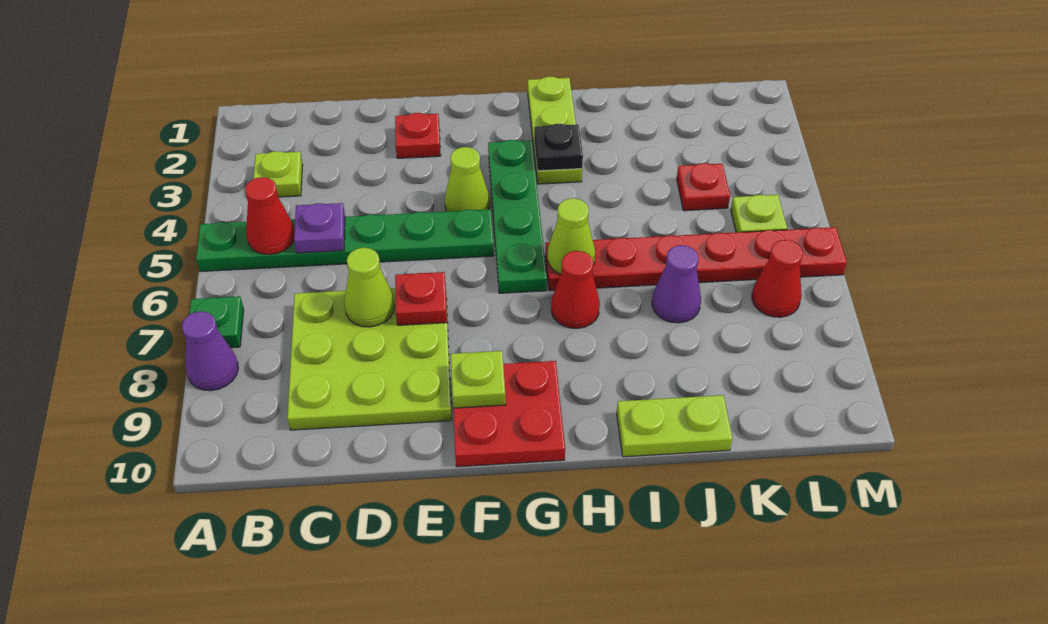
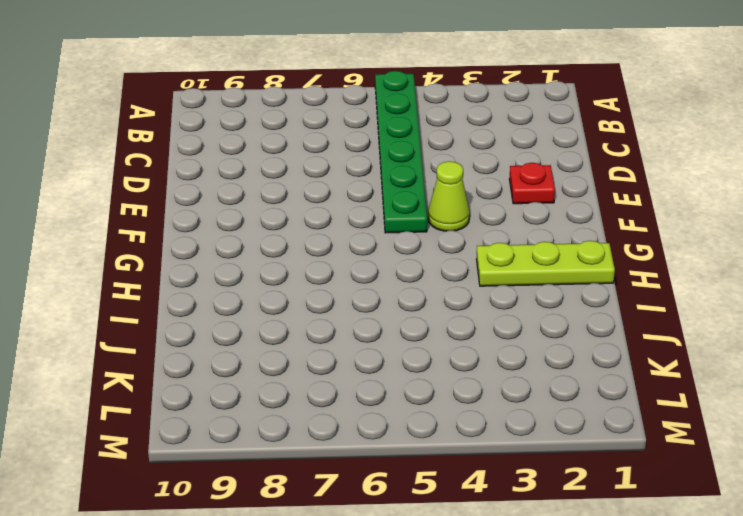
none -> green plate A7 level 1
none -> purple cone A8 level 1
none -> lime plate B3 level 1

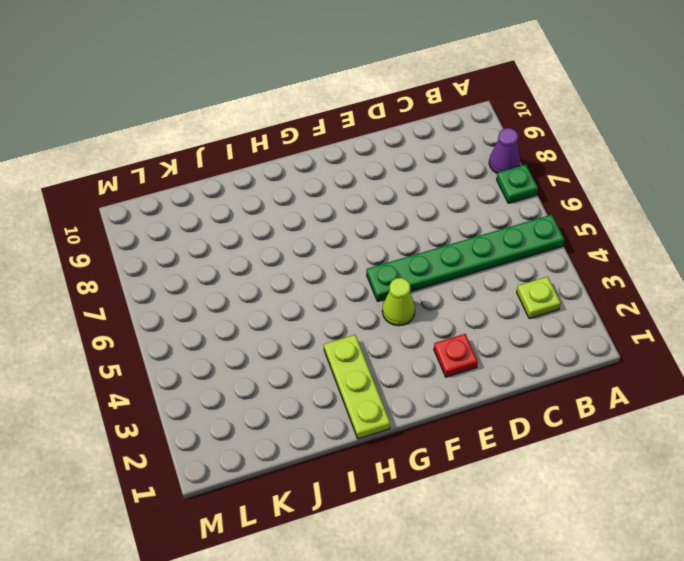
none -> lime plate C7:E9 level 1
none -> red plate F9:G10 level 1
none -> green plate G3:G6 level 1

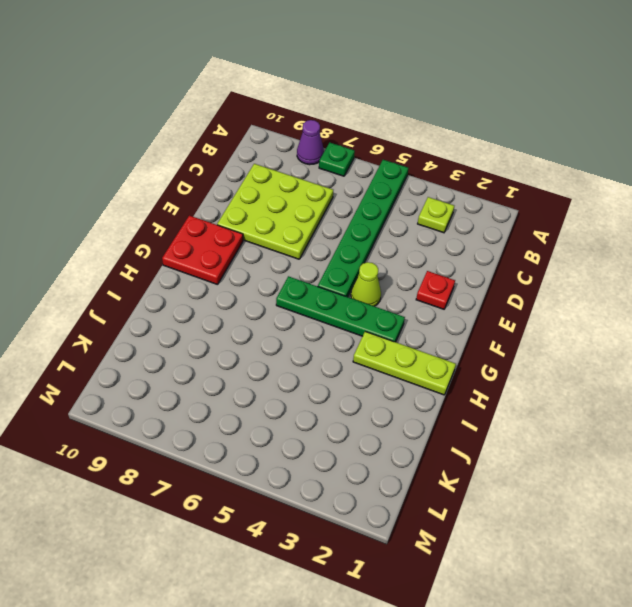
none -> red plate H6:M6 level 1
none -> red cone H7 level 1
none -> lime plate I10:J10 level 1

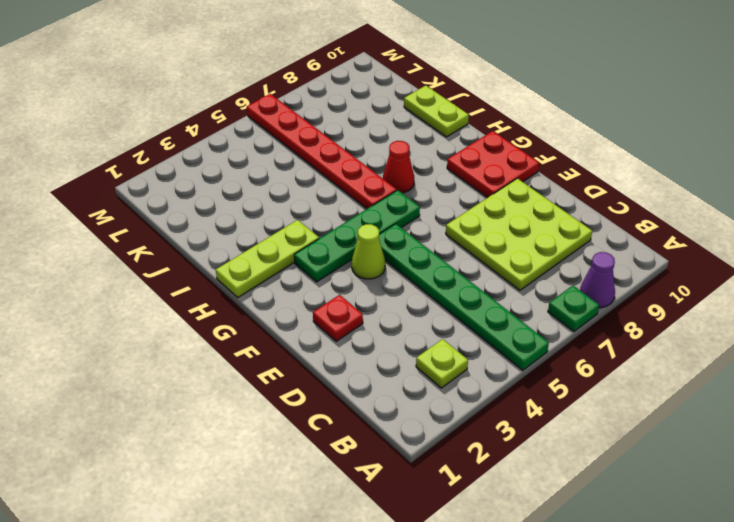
none -> purple cone J7 level 1
none -> red plate K4 level 1
none -> lime plate L5 level 1

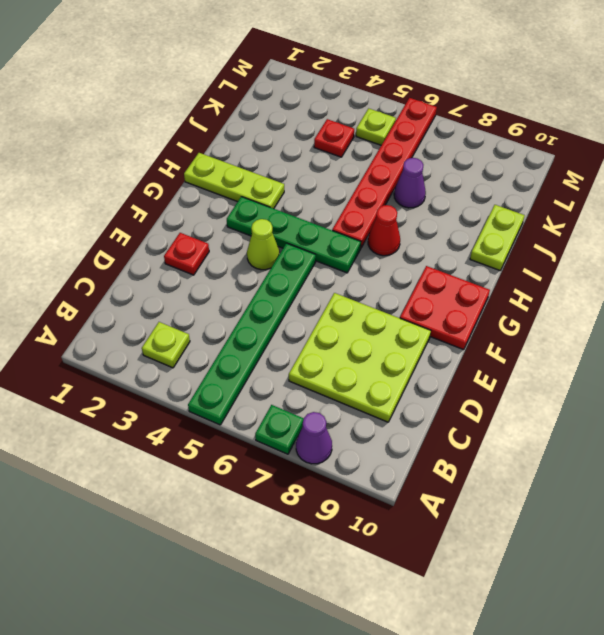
none -> red cone L7 level 1
none -> red cone B5 level 2
none -> purple plate C5 level 2

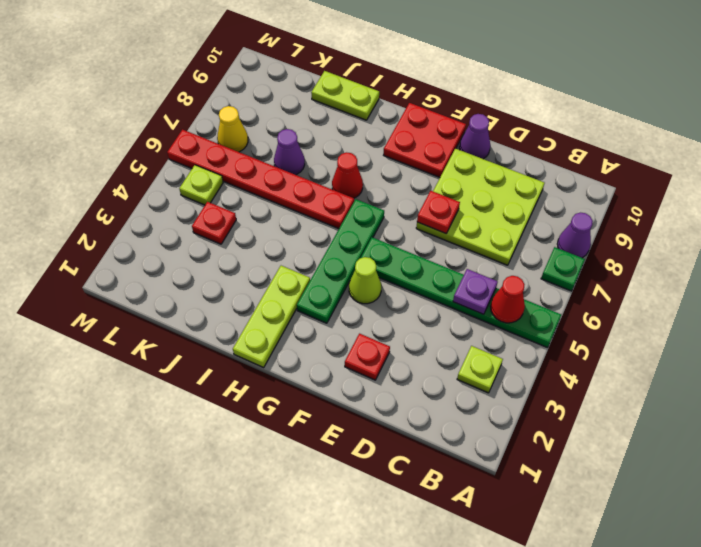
purple cone E10 level 1 -> none
yellow cone L7 level 1 -> red cone L7 level 1
none -> lime cone D7 level 2
none -> lime plate F9 level 2
none -> black plate H3 level 2

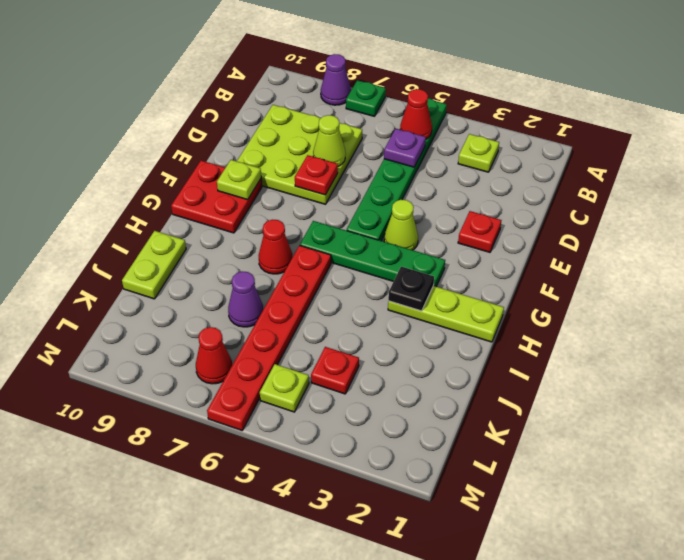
none -> lime cone H6 level 2

